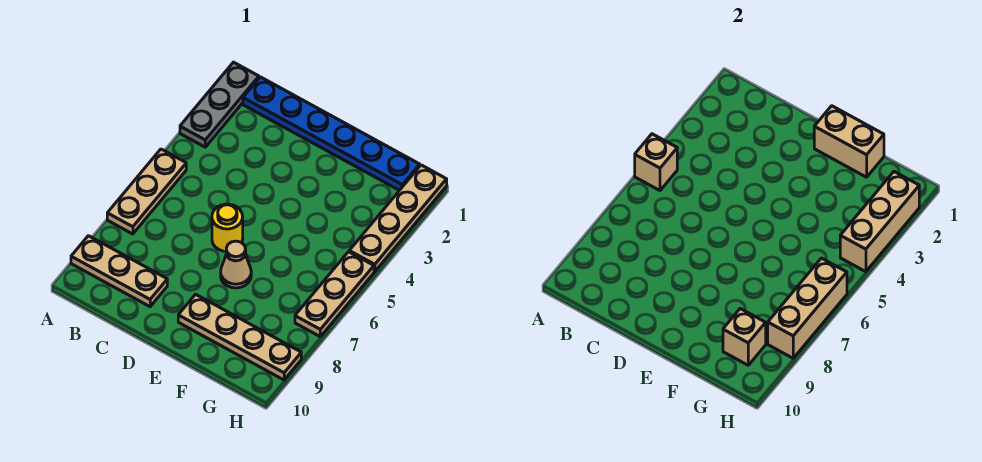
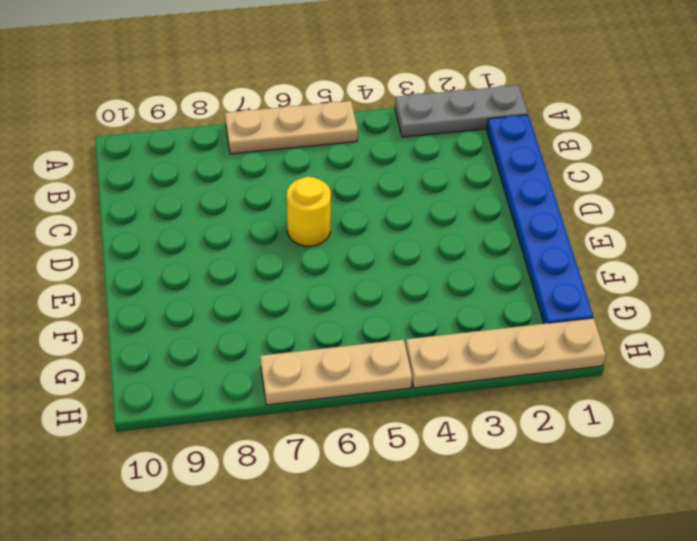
none -> tan plate A9:C9 level 1
none -> tan cone E7 level 1
none -> tan plate E9:H9 level 1

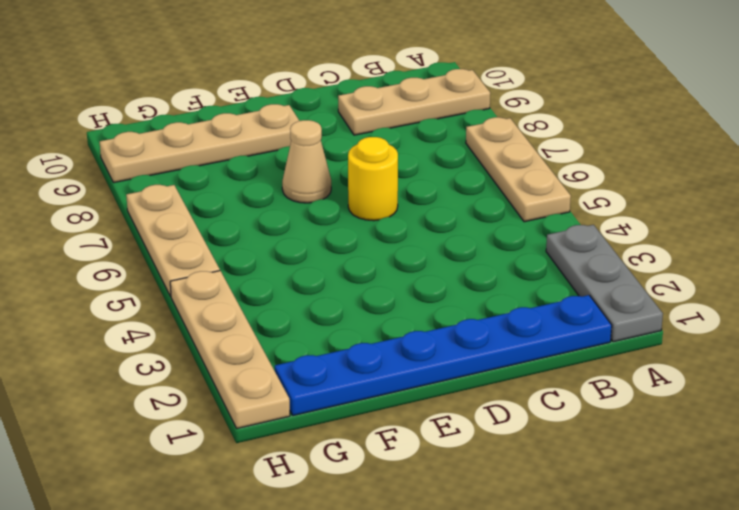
none -> tan brick A5 level 2
none -> tan brick E1:F1 level 2
none -> tan brick G9 level 2

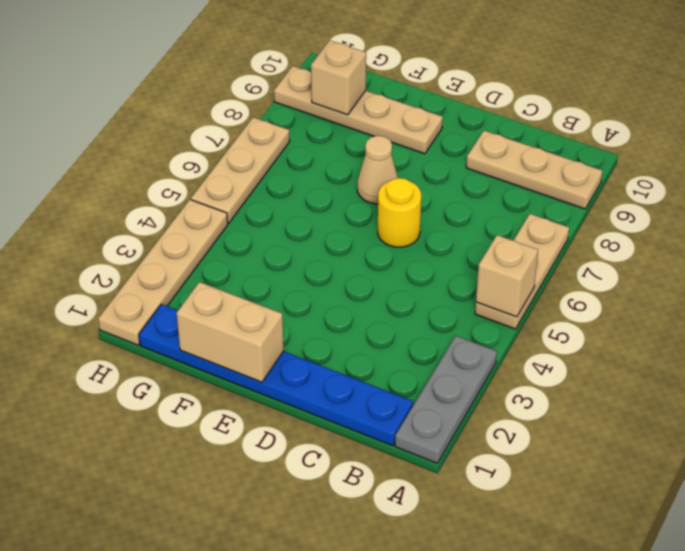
none -> tan brick H2:H4 level 2
none -> tan brick H6:H8 level 2

